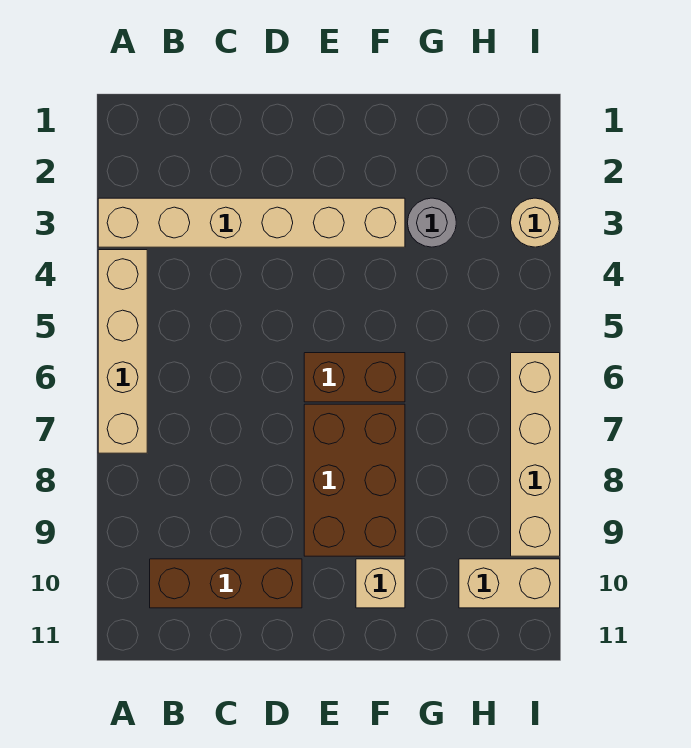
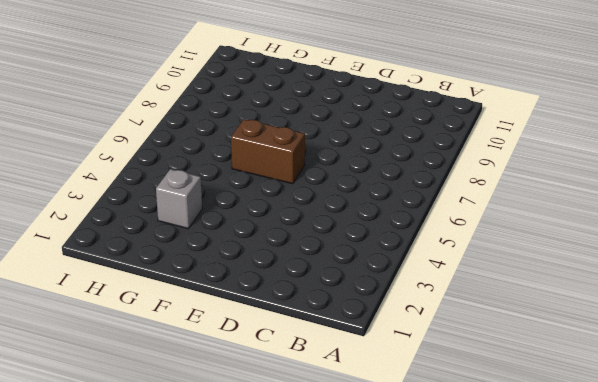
grey brick G3 level 1 -> grey round brick G3 level 1
none -> tan brick A3:F3 level 1
none -> tan brick A4:A7 level 1

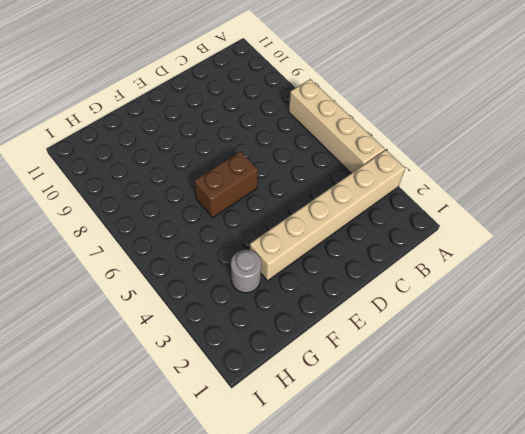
none -> brown brick B10:D10 level 1
none -> brown brick E7:F9 level 1

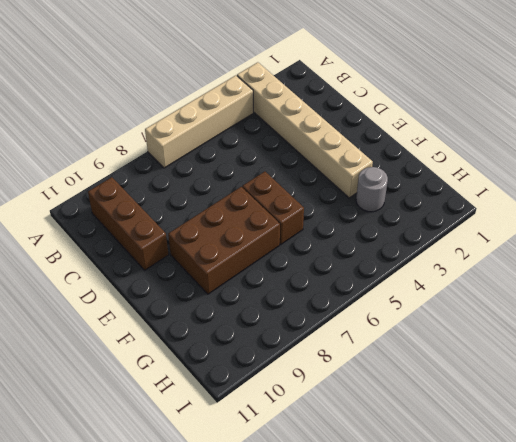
none -> tan brick F10 level 1
none -> tan brick H10:I10 level 1

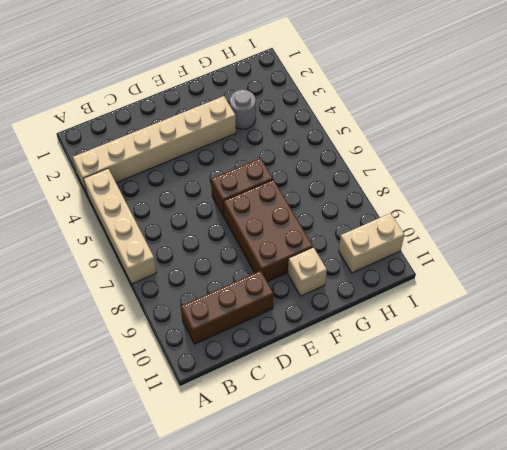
none -> tan round brick I3 level 1
none -> tan brick I6:I9 level 1

